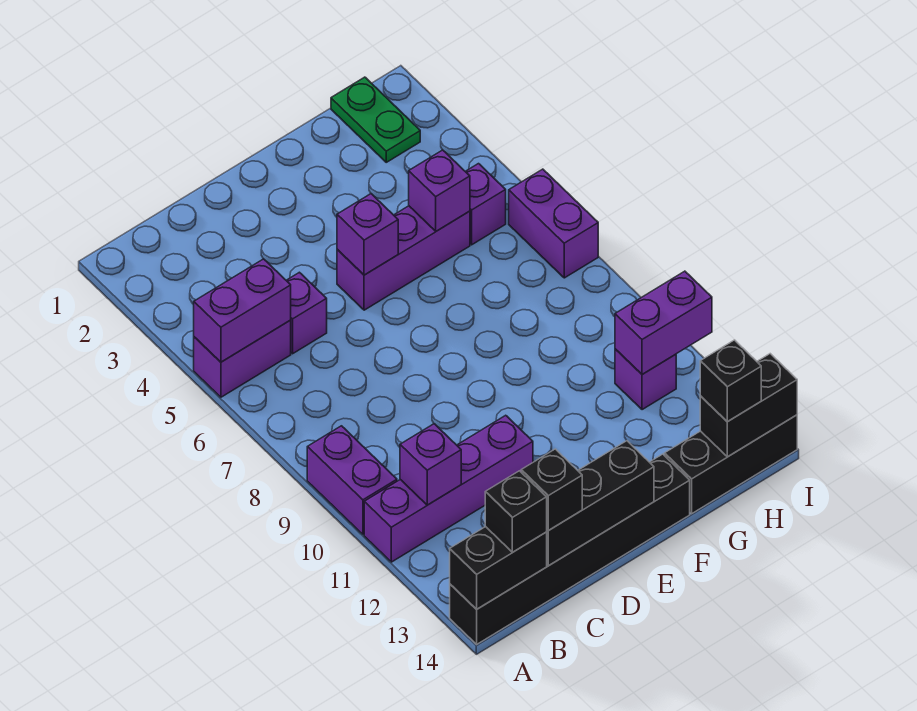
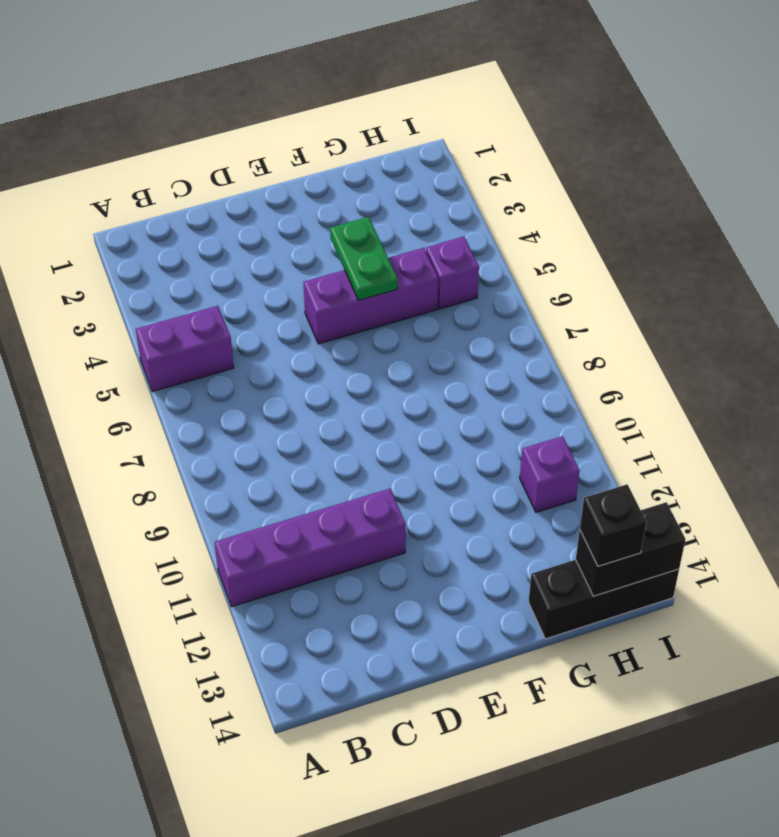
green plate F4:F5 level 2 -> green plate H1:H2 level 1
none -> purple brick A9:A10 level 1
none -> black brick A14:F14 level 1
none -> purple brick C5 level 1

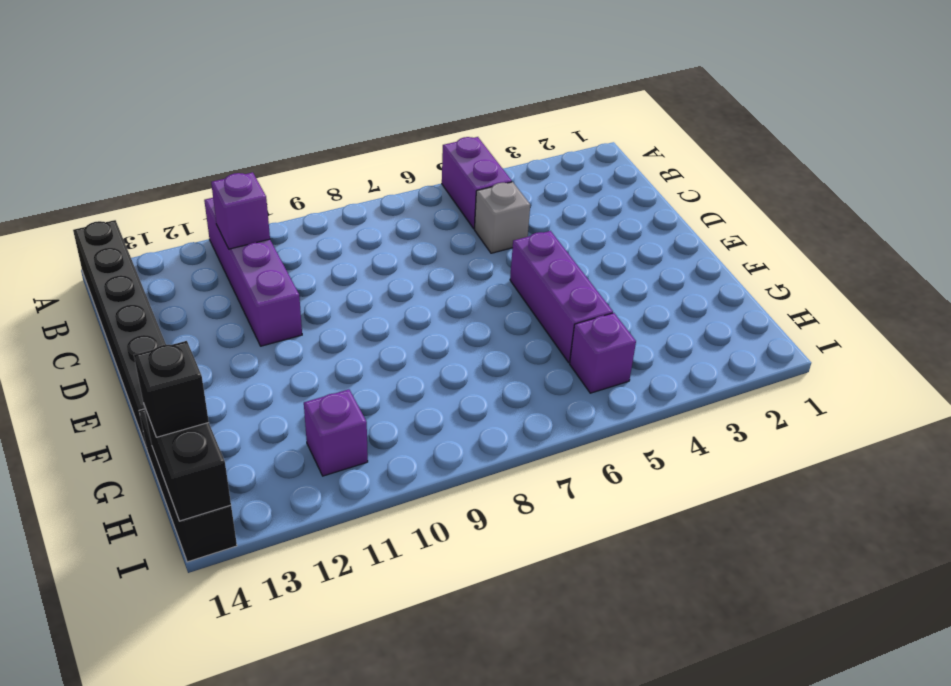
grey brick C5 level 1 -> purple brick C5 level 1
none -> purple brick A9:A10 level 1
none -> green plate H1:H2 level 1
none -> purple brick I6:I7 level 1

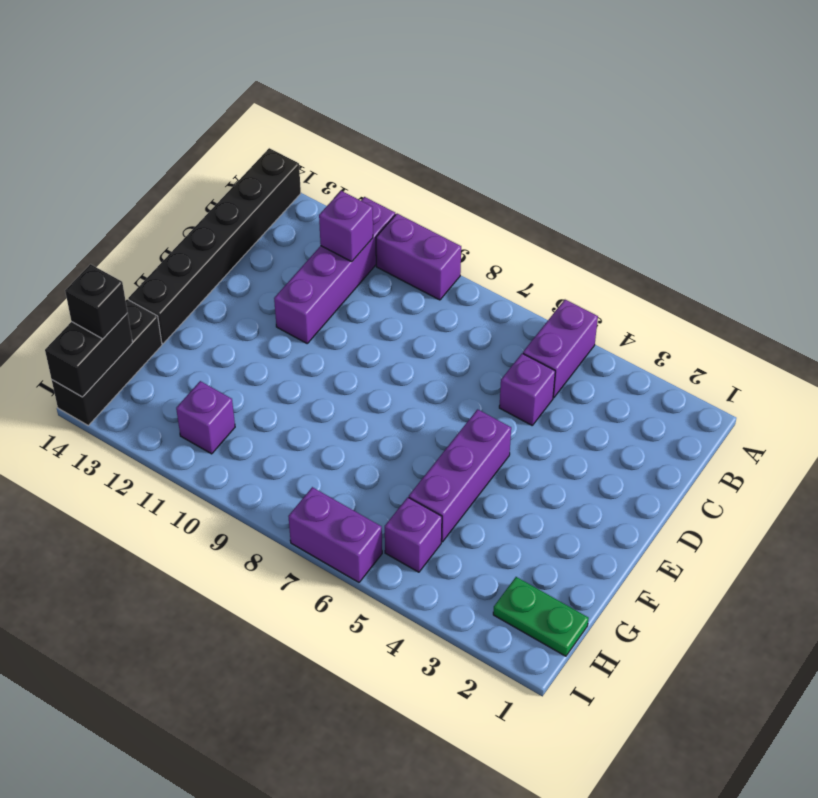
none -> purple brick A5:B5 level 2
none -> black brick A14:B14 level 2
none -> black brick C14:E14 level 2

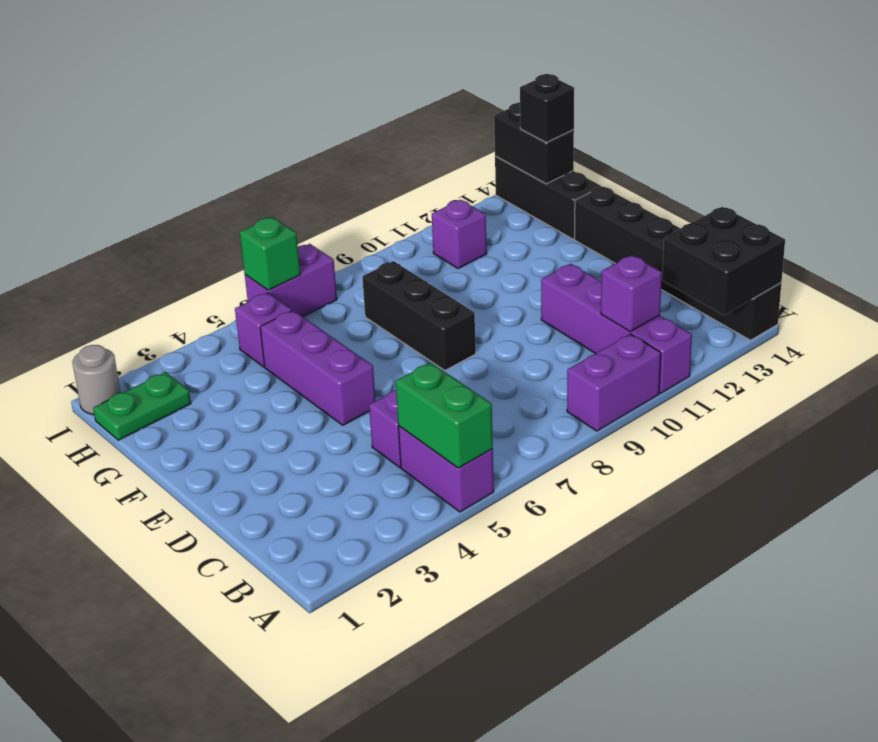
green brick A5:B5 level 2 -> purple brick A5:B5 level 2
black brick A13:B14 level 2 -> black brick A14:B14 level 2
black brick E8:G8 level 1 -> black brick C14:E14 level 2
grey round brick I1 level 1 -> none
green brick I6 level 2 -> none
none -> purple brick E5 level 2
none -> purple brick G5 level 2
none -> purple brick H11:I11 level 2

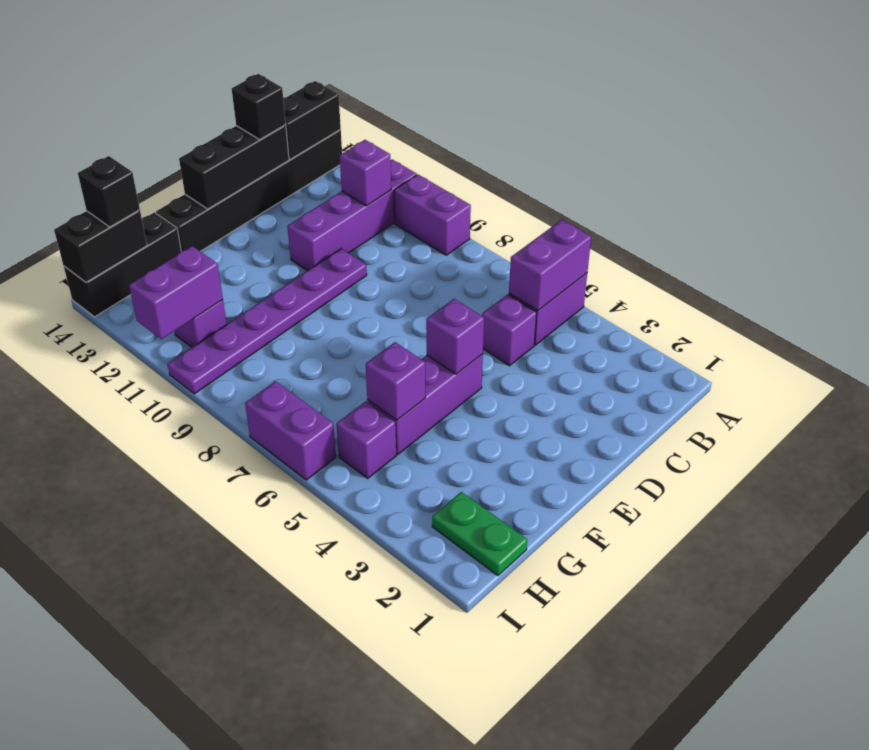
purple plate D10:I10 level 1 -> none
none -> black brick B14 level 3

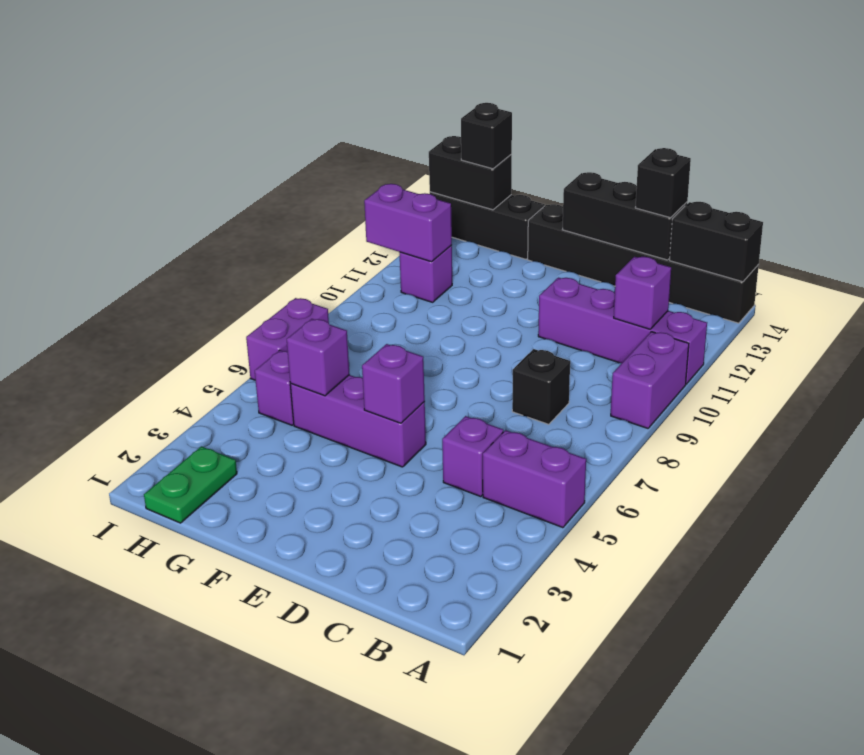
black brick C8 level 1 -> black brick B14 level 3
none -> purple brick A5:B5 level 2

